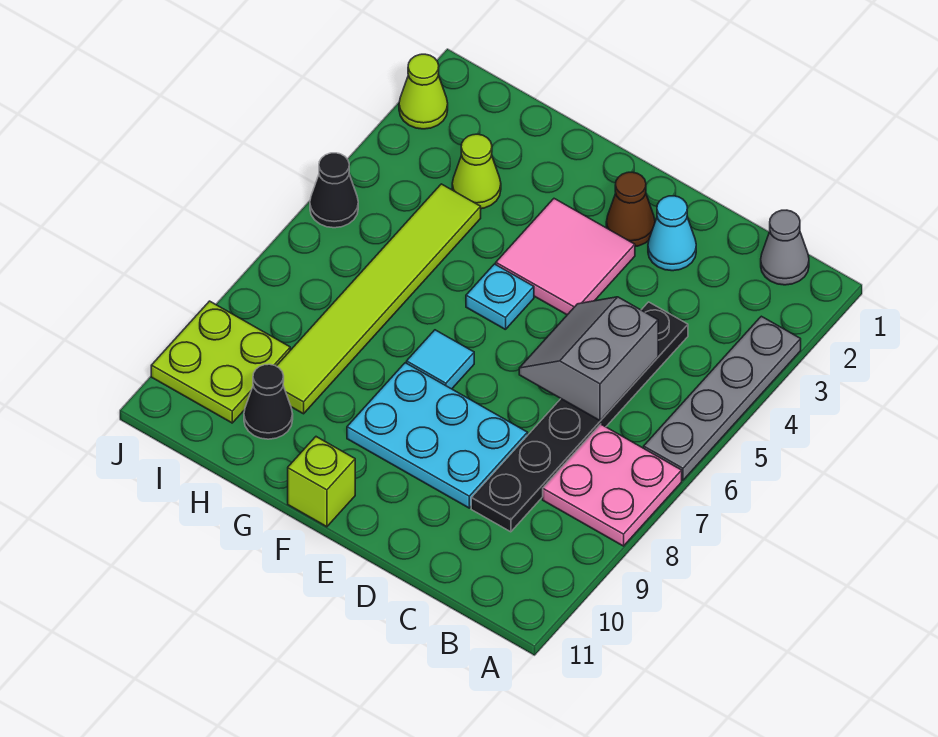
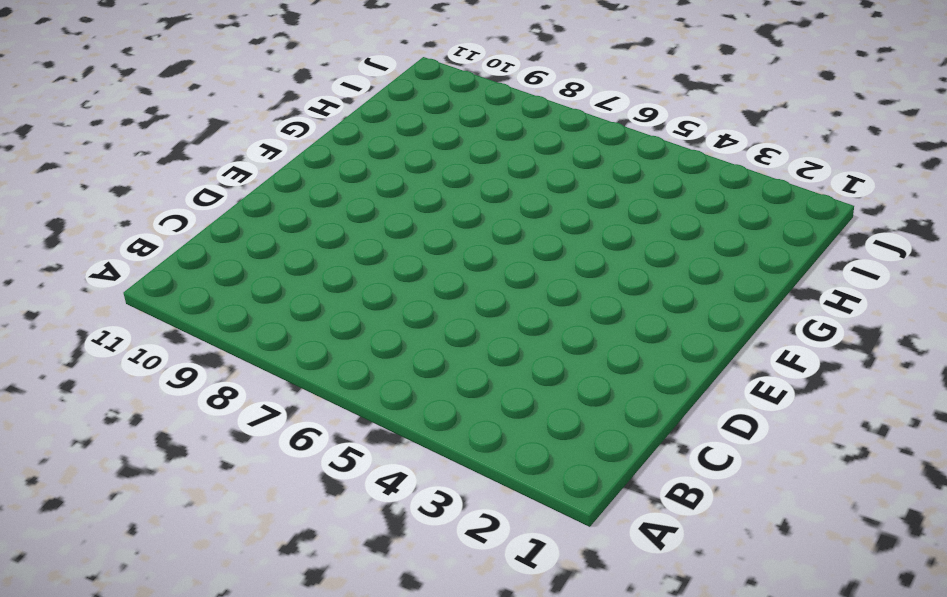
none -> grey plate A3:A6 level 1
none -> pink plate A7:B8 level 1
none -> grey cone B1 level 1

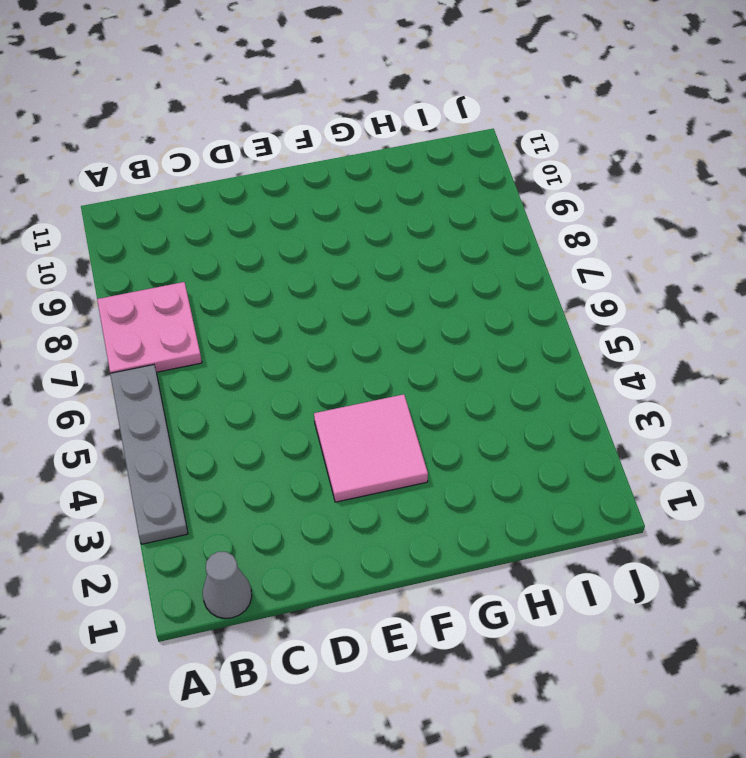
none -> black plate C4:C9 level 1
none -> cyan cone D2 level 1
none -> cyan plate D8:F9 level 1

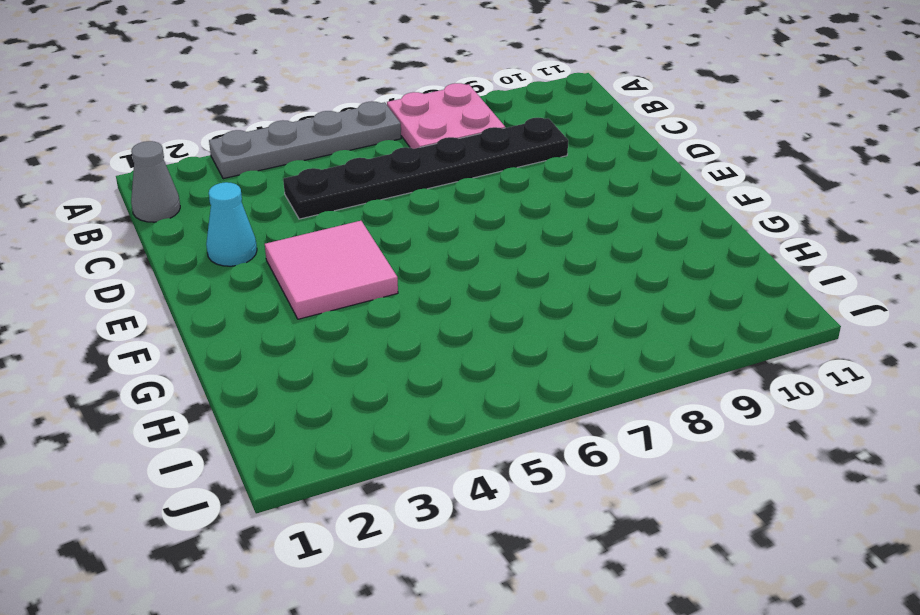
none -> cyan plate D8:F9 level 1
none -> brown cone E2 level 1
none -> cyan plate F5 level 1

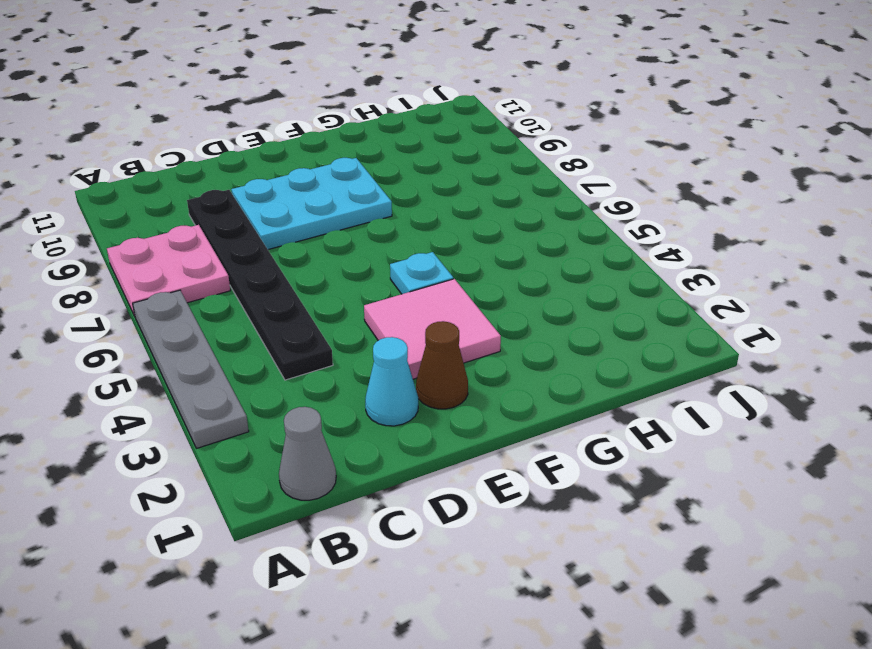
none -> cyan tile F7 level 1
none -> lime brick F11 level 1
none -> lime cone H3 level 1

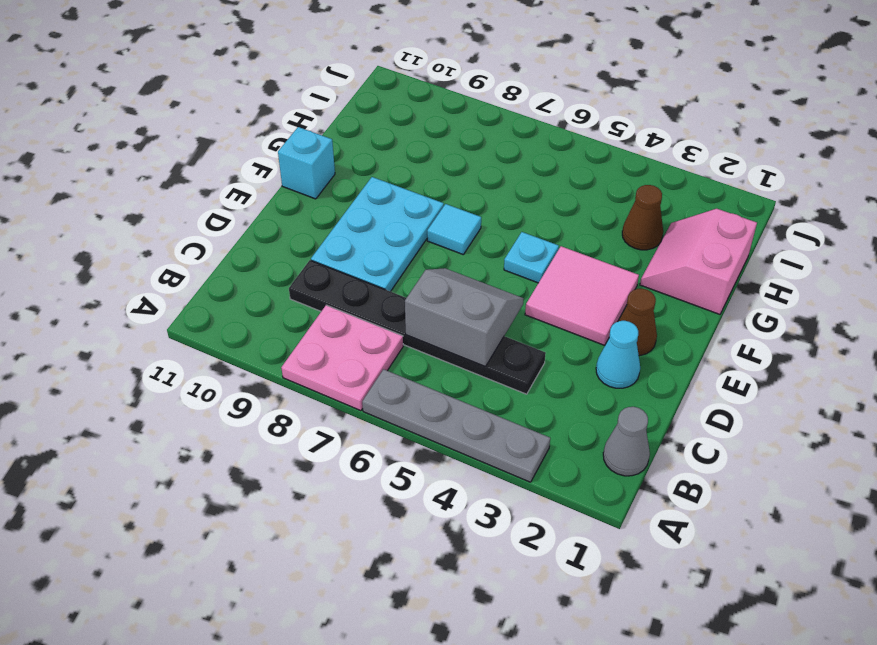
cyan brick F11 level 1 -> lime brick F11 level 1
pink slope G1:H2 level 1 top 1 -> none
brown cone H3 level 1 -> lime cone H3 level 1
none -> lime tile H4:H9 level 1
none -> black cone H10 level 1
none -> lime plate I9:J10 level 1

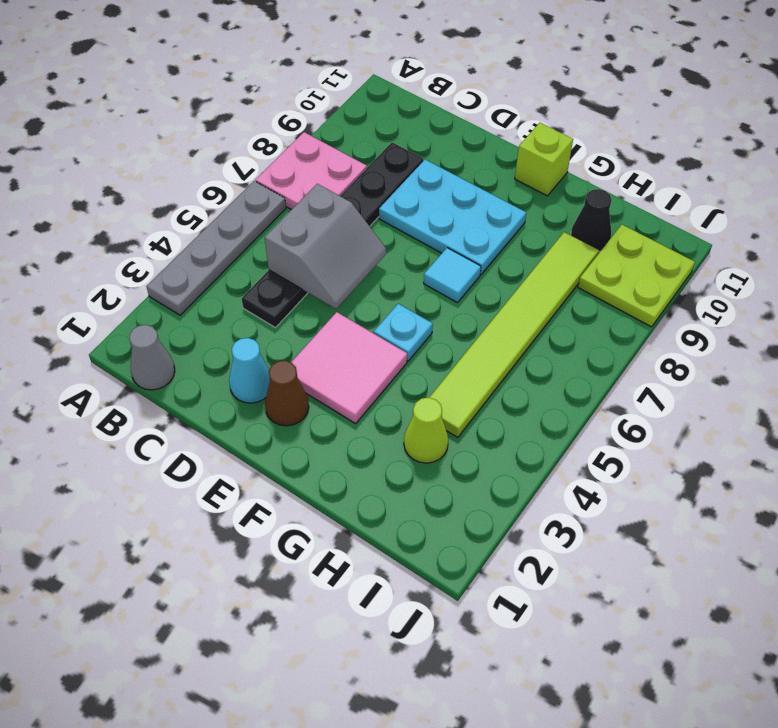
none -> lime cone J2 level 1
none -> black cone J5 level 1

